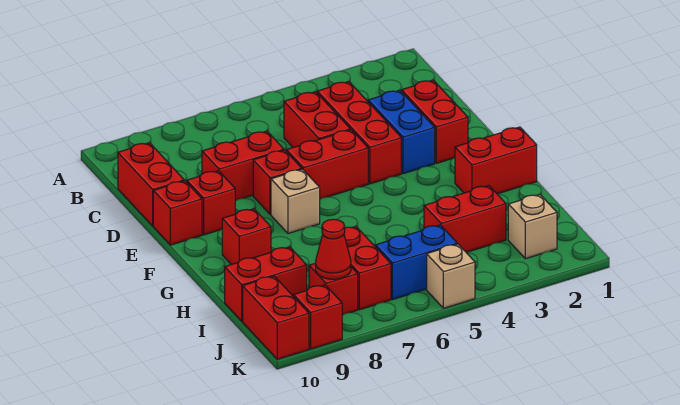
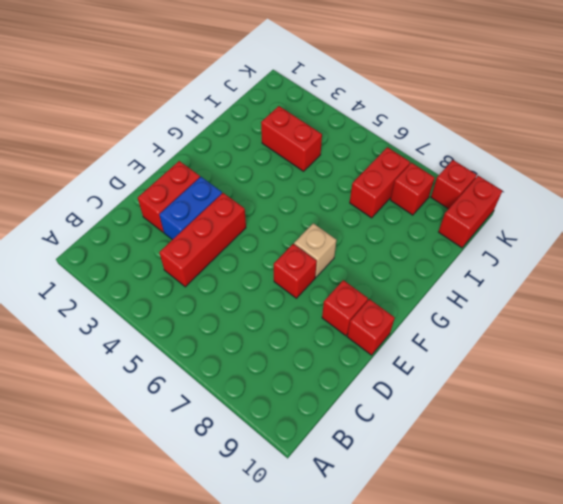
none -> red brick C5:D5 level 1
none -> red brick C10:D10 level 1
none -> red brick D7:D8 level 1

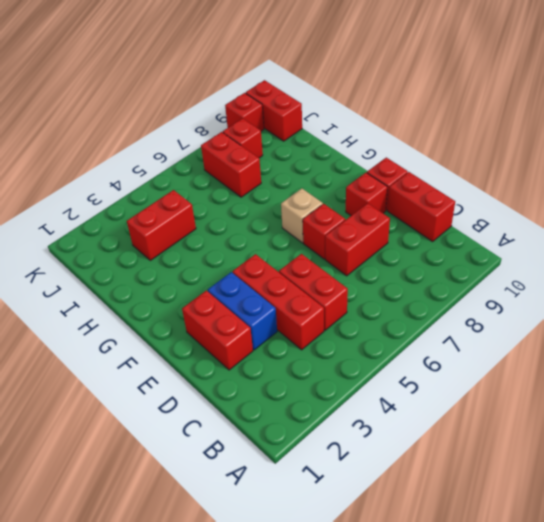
none -> red brick E5:E6 level 1
none -> red brick G1:G2 level 1
none -> red brick G9 level 1

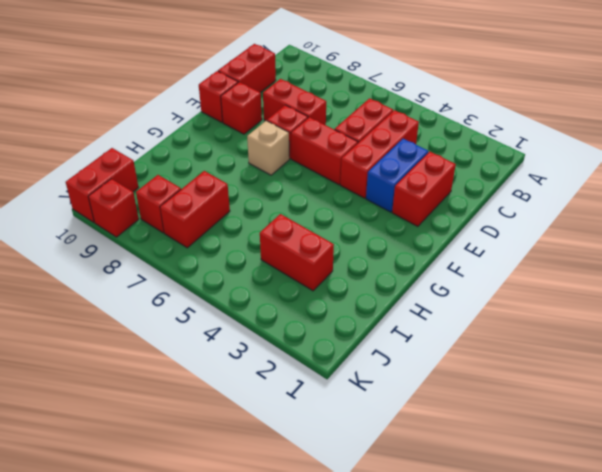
none -> red brick G1:G2 level 1
none -> red brick G9 level 1
none -> red brick I9:I10 level 1

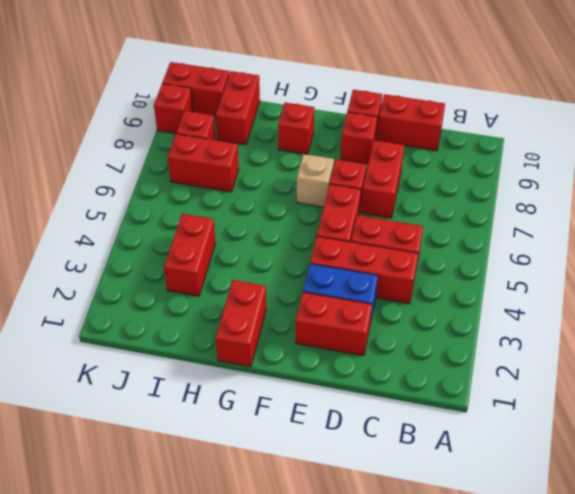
none -> tan brick J2 level 1
none -> blue brick J5:J6 level 1
none -> tan brick K5 level 1

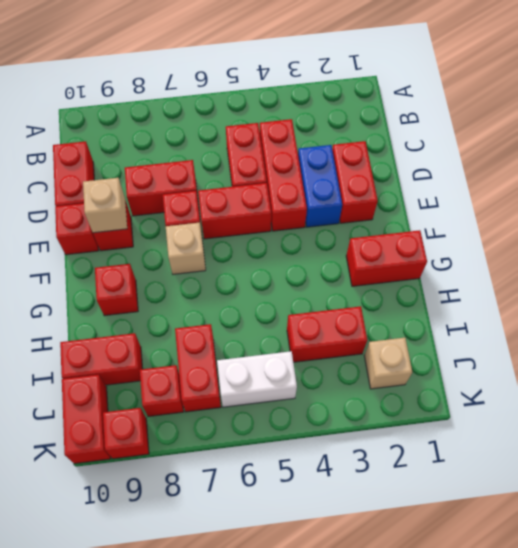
tan brick E9 level 2 -> tan brick K5 level 1
white brick J5:J6 level 1 -> blue brick J5:J6 level 1
none -> red cone J8 level 2

